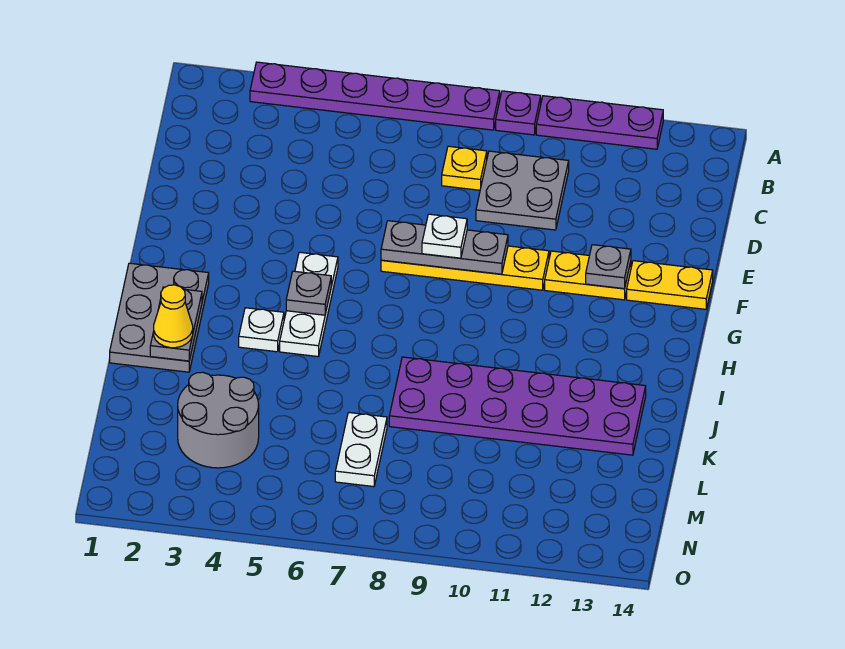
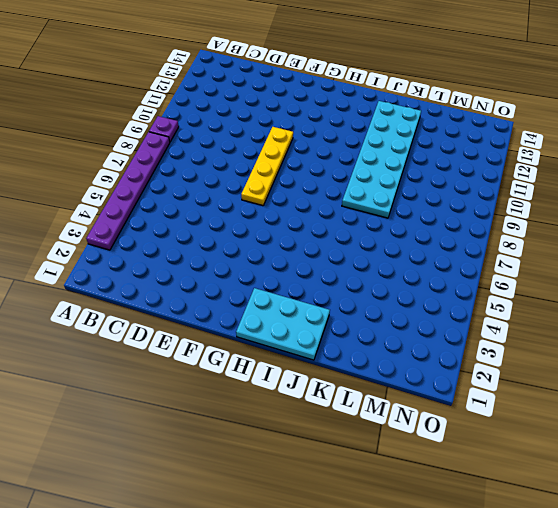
cyan plate H1:J2 level 1 -> grey plate H1:J2 level 1
cyan plate J8:K13 level 1 -> purple plate J8:K13 level 1
none -> purple plate A10:A12 level 1
none -> yellow plate C8 level 1
none -> grey plate C9:D10 level 1

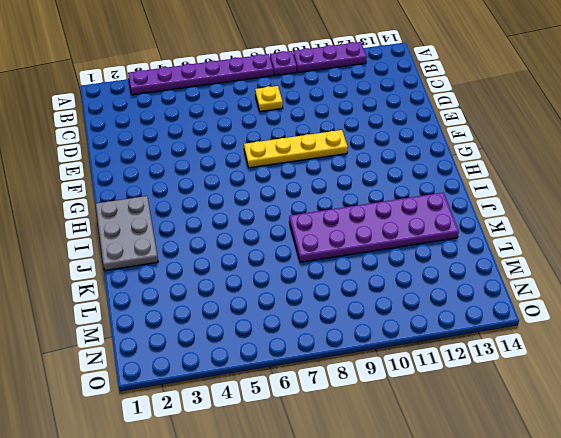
none -> grey plate C9:D10 level 1
none -> yellow plate F11:F12 level 1
none -> yellow plate F13:F14 level 1

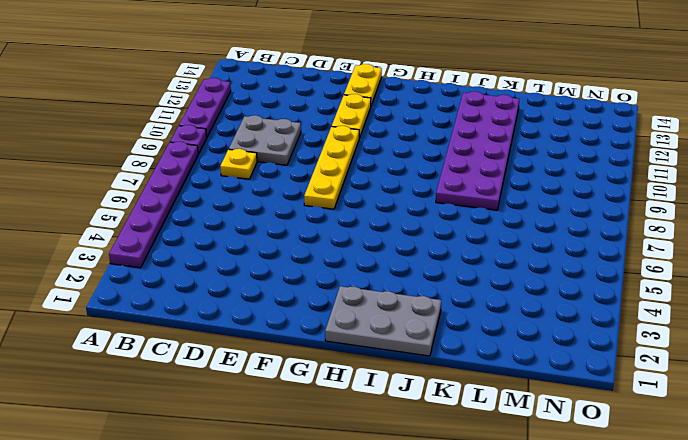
none -> white plate G5:I5 level 1
none -> white plate I4 level 1
none -> grey round brick L3:M4 level 1

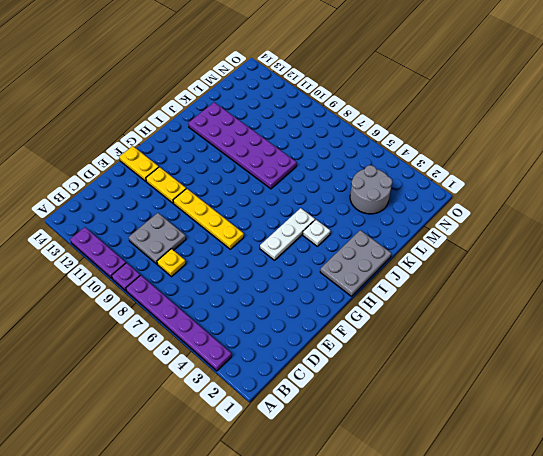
none -> white plate L7:M7 level 1
none -> grey plate F7:F9 level 2
none -> grey plate F12 level 2

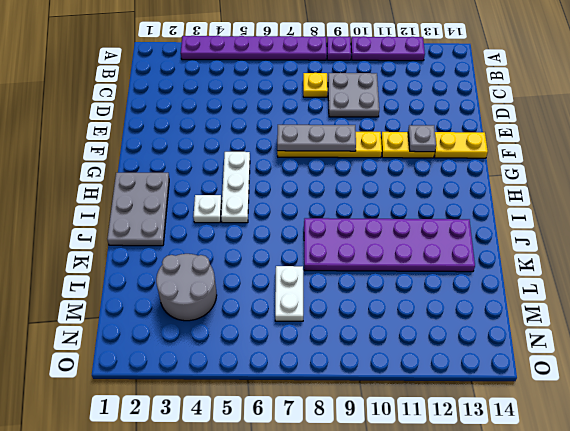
none -> grey plate H5 level 2
none -> grey plate I2:J2 level 2
none -> white plate F8 level 3

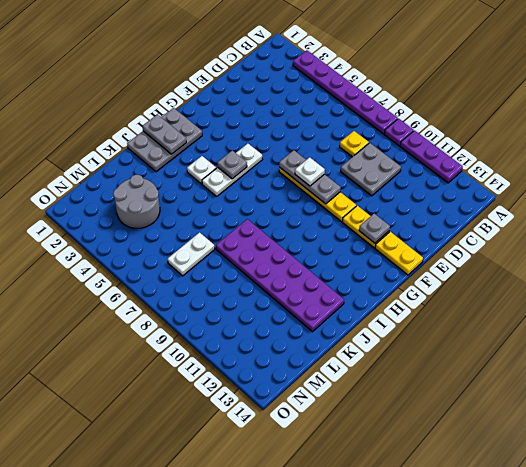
grey plate I1:I2 level 2 -> grey plate I2:J2 level 2
none -> yellow cone J2 level 3

